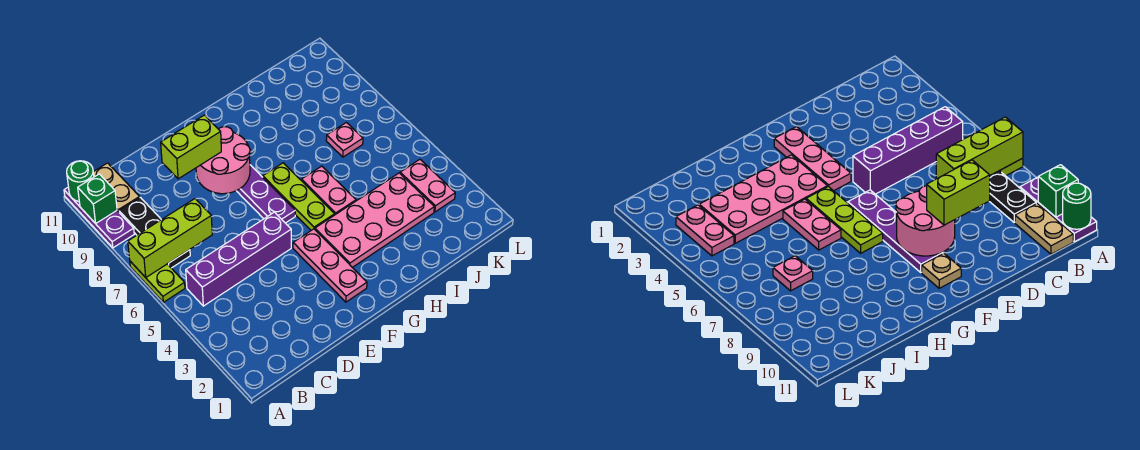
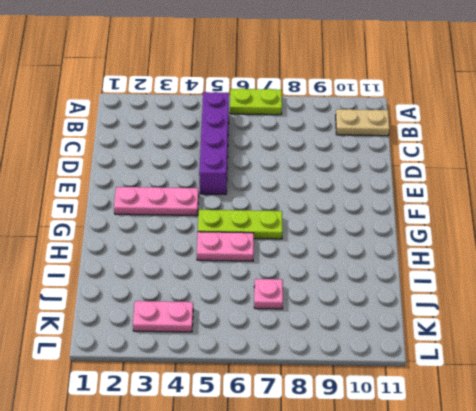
none -> purple plate A9:A11 level 1
none -> black plate B7:B9 level 1
none -> purple plate F6:F9 level 1

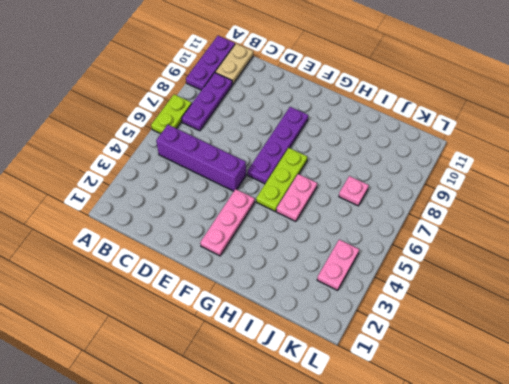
purple plate B7:B9 level 1 -> black plate B7:B9 level 1
none -> tan plate F10 level 1
none -> pink plate G3:J4 level 1
none -> lime brick A7:C7 level 2

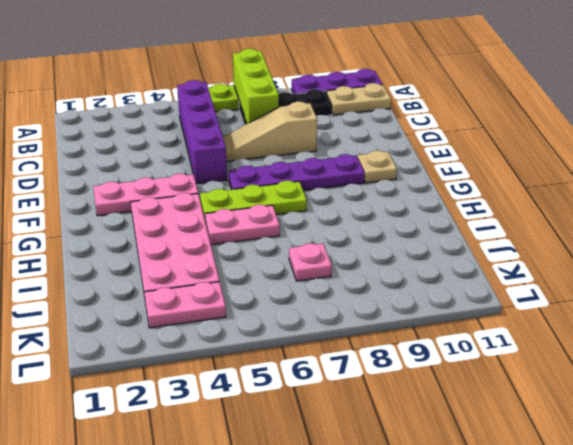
tan slope D6:D8 level 1 top 8 -> none
none -> green brick A10 level 2
none -> green round brick A11 level 2
none -> pink round brick E8:F9 level 2

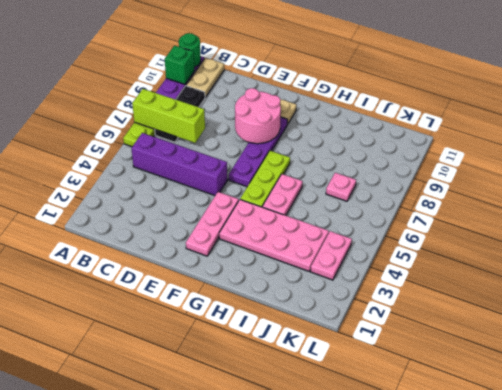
none -> lime brick D9:E9 level 3

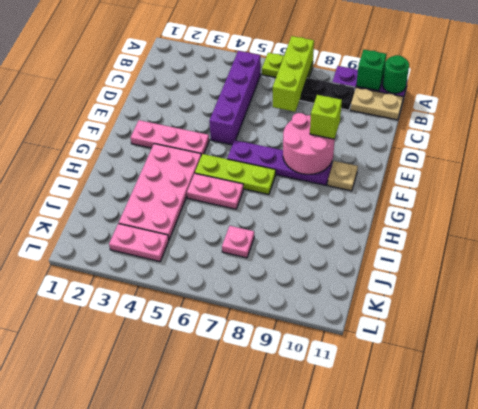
lime brick E9 level 3 -> lime brick D9:E9 level 3

